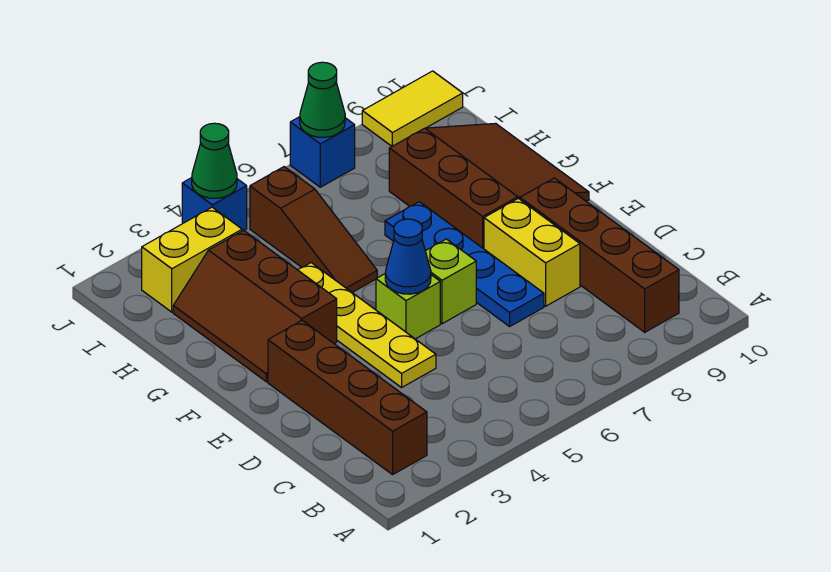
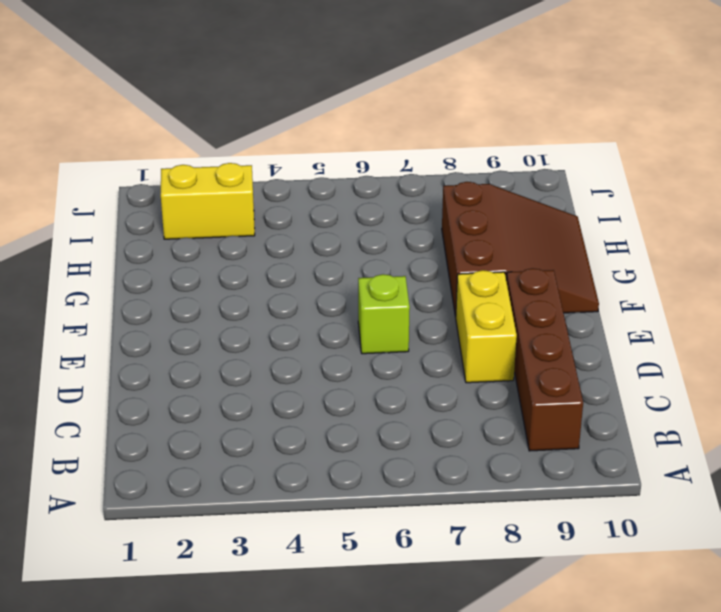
none -> brown brick B2:E2 level 1
none -> yellow plate D4:G4 level 1
none -> blue plate D7:G7 level 1

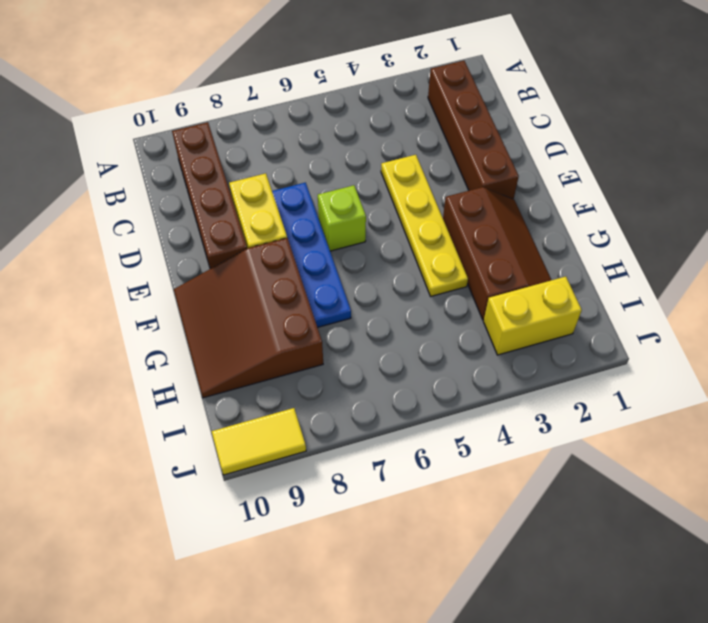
none -> lime brick E5 level 1
none -> brown slope G5:I5 level 1 top I
none -> blue brick J4 level 1

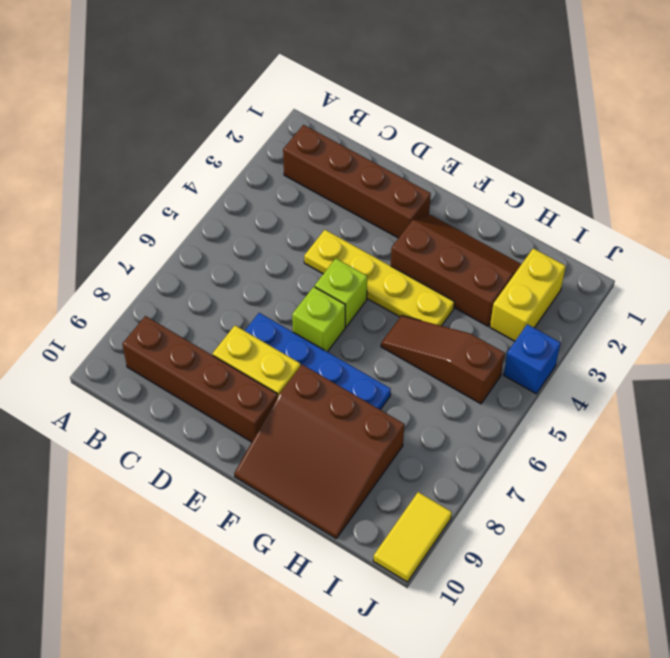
none -> blue brick J7 level 1
none -> blue cone E5 level 2
none -> green cone J4 level 2

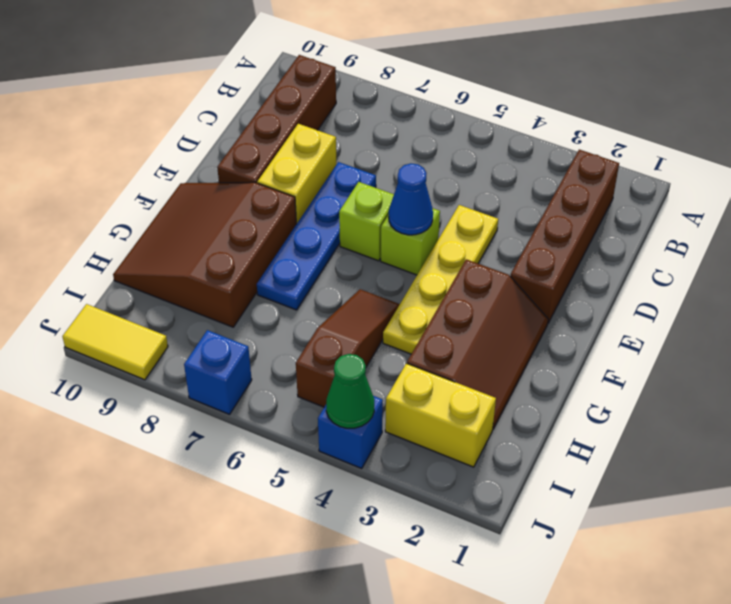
none -> green cone J7 level 2

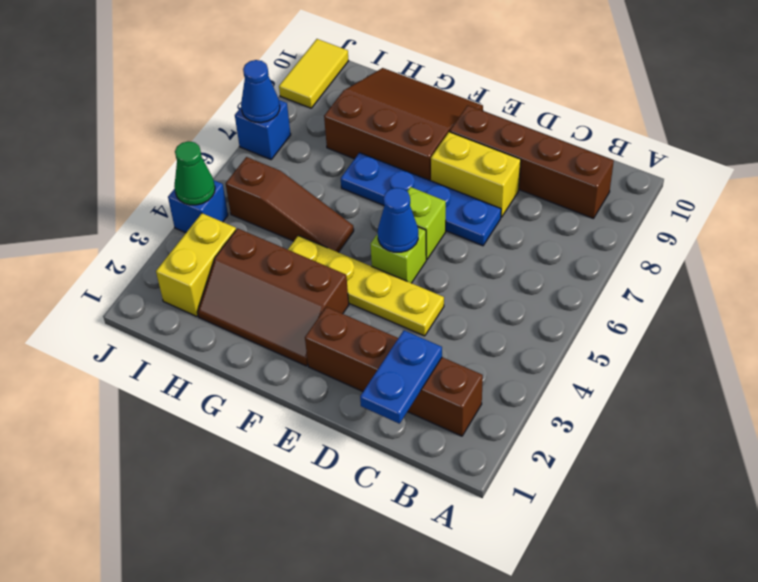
blue plate C1:C2 level 2 -> none
blue cone J7 level 2 -> green cone J7 level 2

